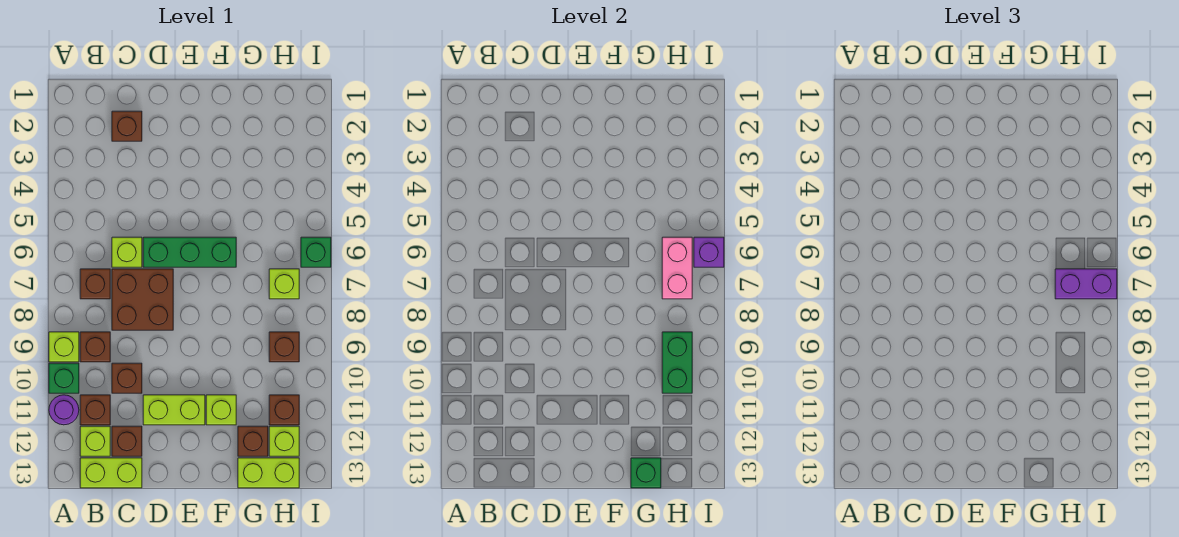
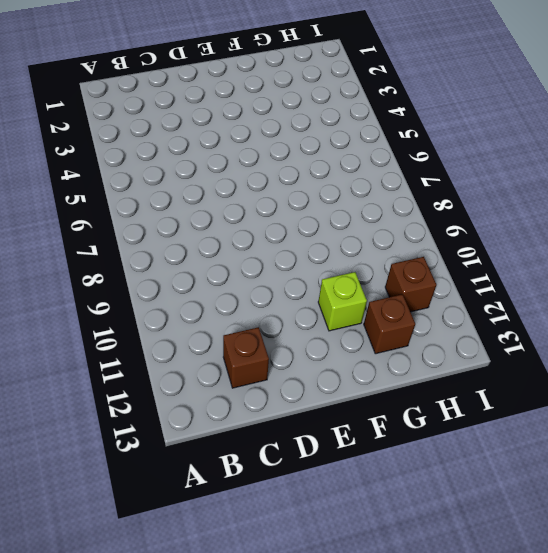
none -> lime brick A9 level 1
none -> green brick A10 level 1
none -> purple round brick A11 level 1

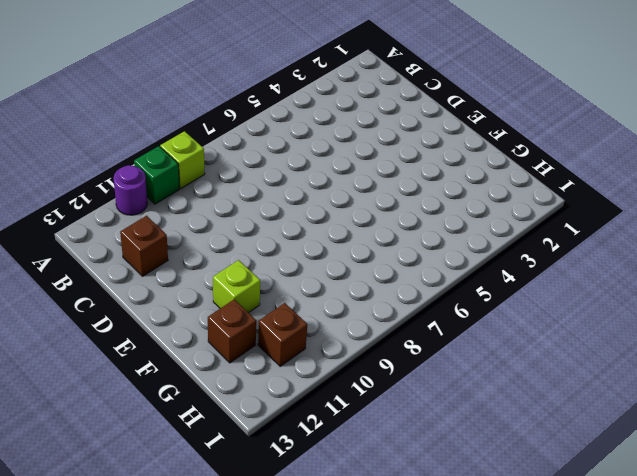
none -> brown brick B7 level 1
none -> brown brick B9 level 1
none -> brown brick B11 level 1

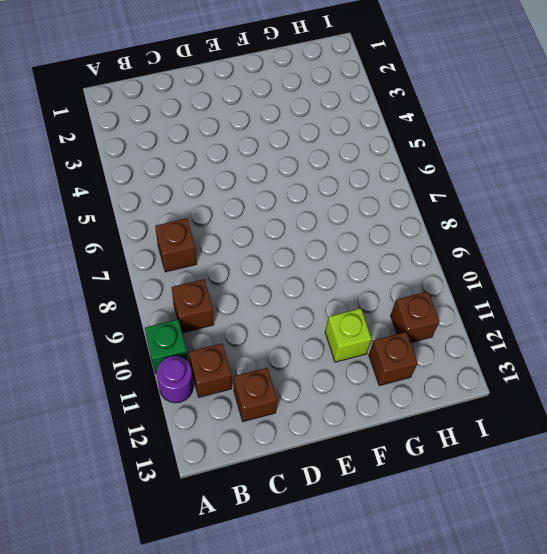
none -> lime brick A9 level 1
none -> lime brick B12 level 1
none -> lime brick B13:C13 level 1

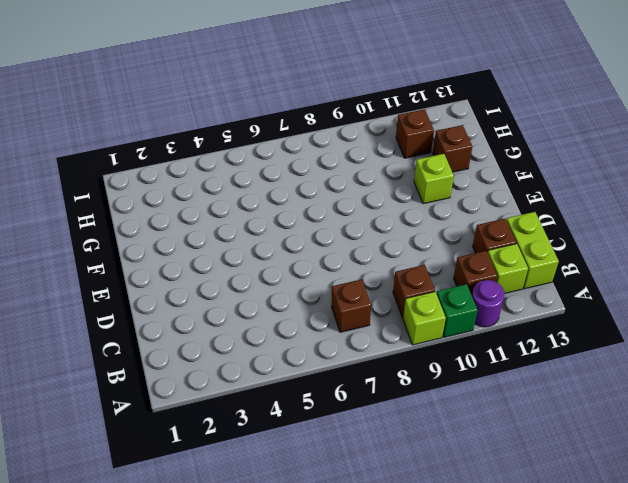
none -> brown brick C2 level 1
none -> lime brick C6 level 1
none -> brown brick C7:D8 level 1

